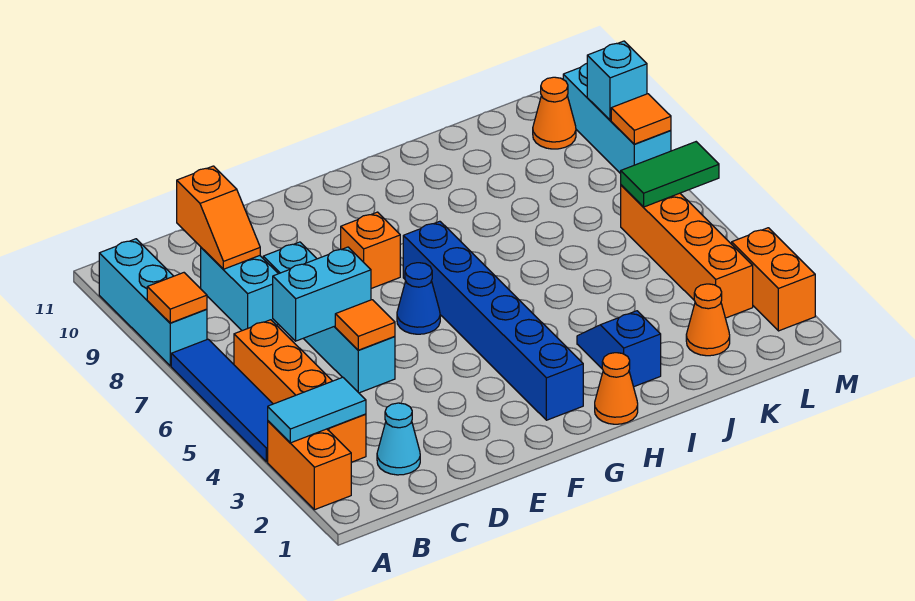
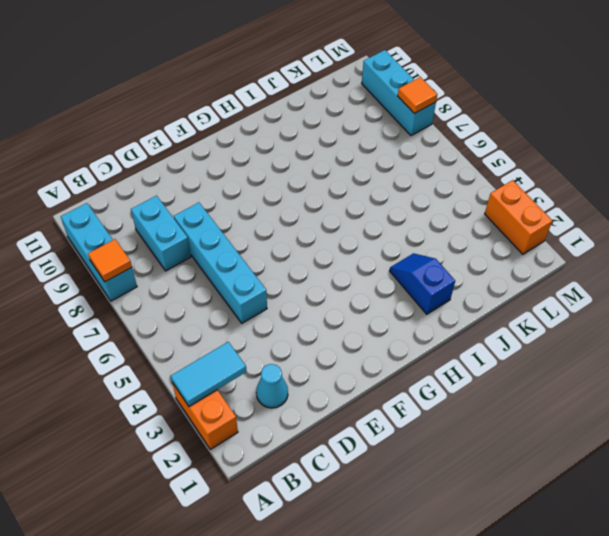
none -> blue tile A4:A7 level 1
none -> orange brick B3:B6 level 1
none -> blue cone F6 level 1

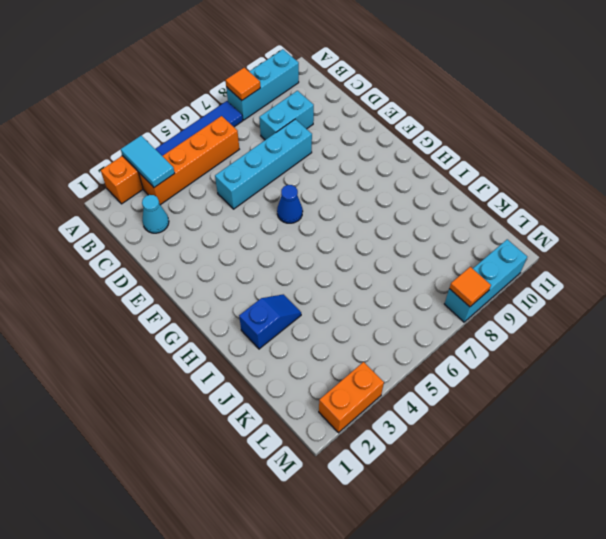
none -> orange brick F8 level 1
none -> blue brick G2:G7 level 1
none -> orange cone H1 level 1

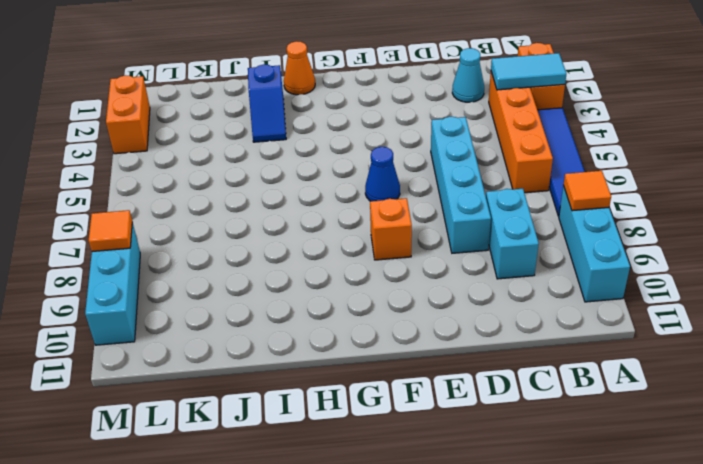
none -> blue brick G2:G7 level 1
none -> orange cone K2 level 1
none -> orange brick L3:L6 level 1

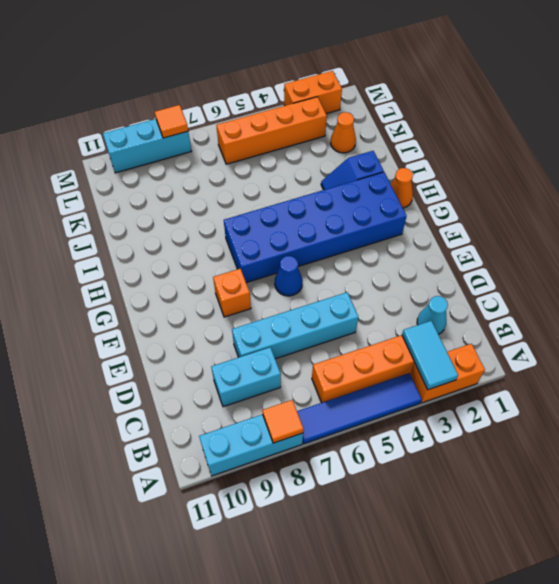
blue brick G2:H7 level 1 -> blue brick G2:G7 level 1
none -> orange cone L10 level 1
none -> cyan brick C6:D6 level 2
none -> orange slope C9:C10 level 2 top 10

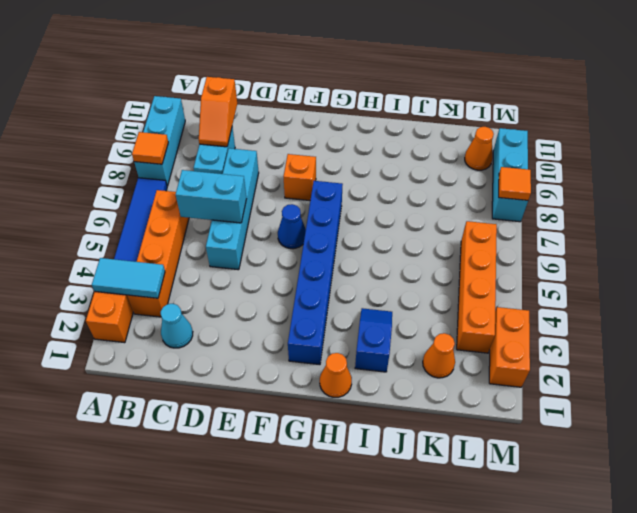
none -> orange tile D5 level 2
none -> green tile L6:M6 level 2
none -> cyan brick M9 level 2

